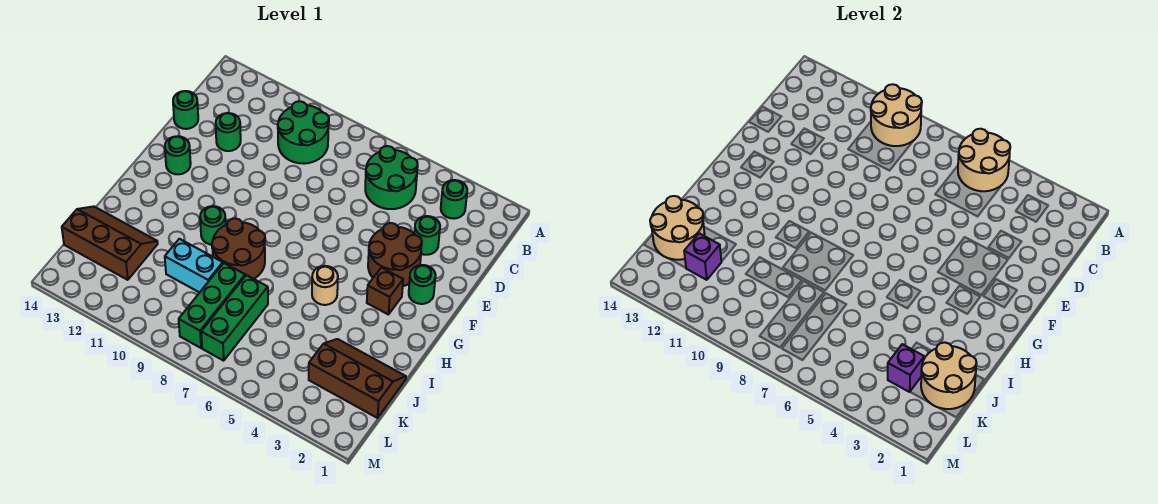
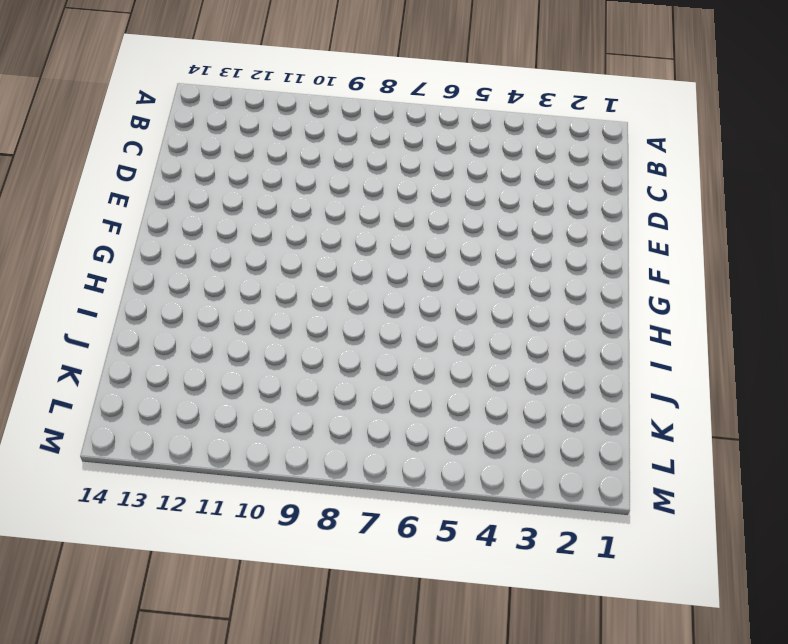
none -> green round brick B3 level 1
none -> green round brick B5:C6 level 1
none -> green round brick B9:C10 level 1

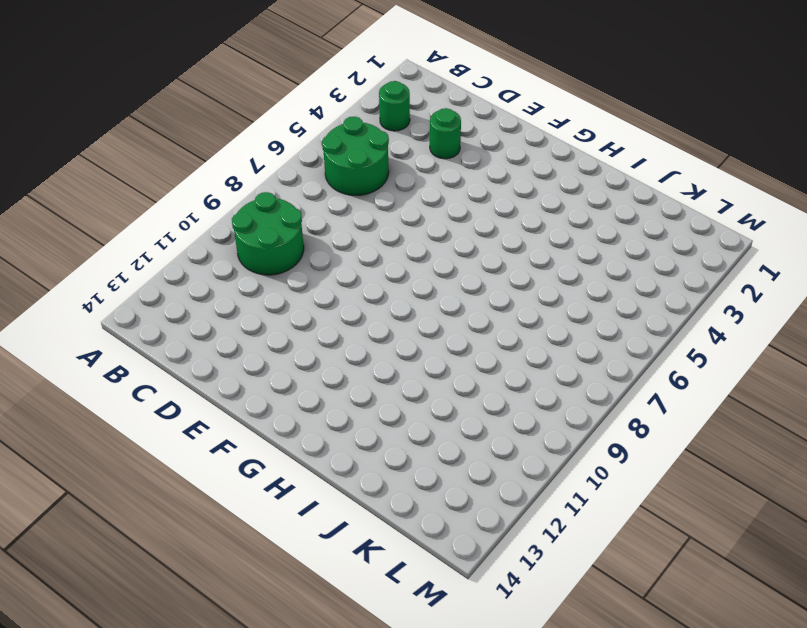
none -> green round brick D12 level 1
none -> green round brick D14 level 1
none -> brown round brick E3:F4 level 1

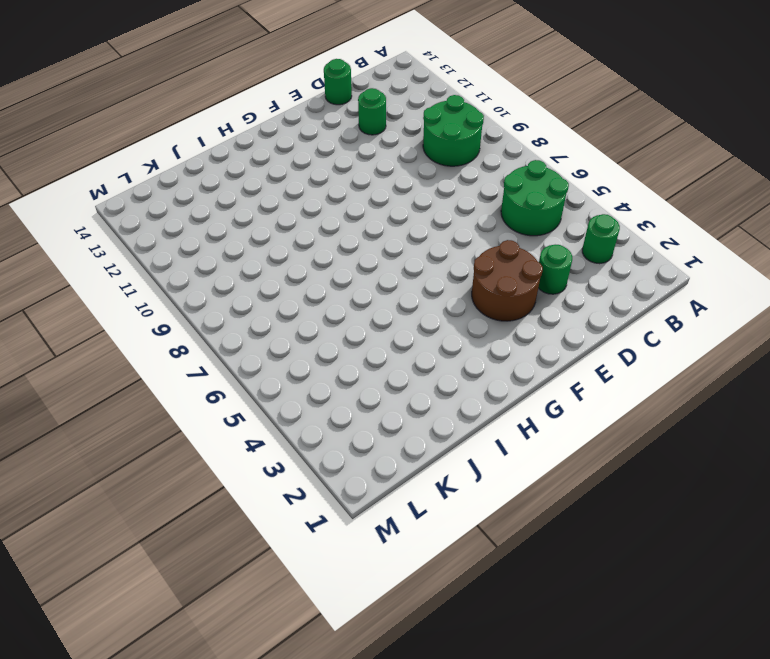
none -> green round brick F2 level 1
none -> green round brick F13 level 1
none -> brown brick G3 level 1

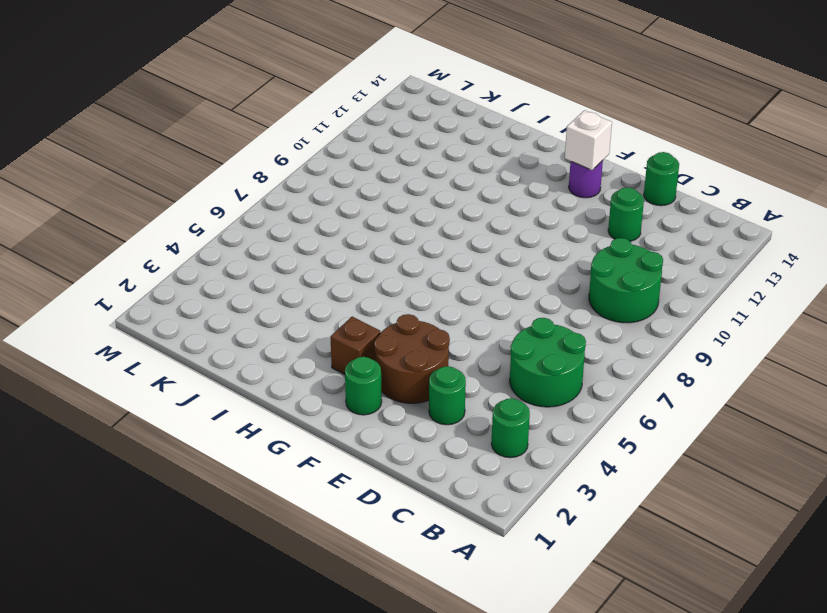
purple round brick F13 level 1 -> green round brick F13 level 1
white brick F13 level 2 -> none
none -> tan round brick H5 level 1
none -> brown round brick H8:I9 level 1
none -> green round brick H10 level 1

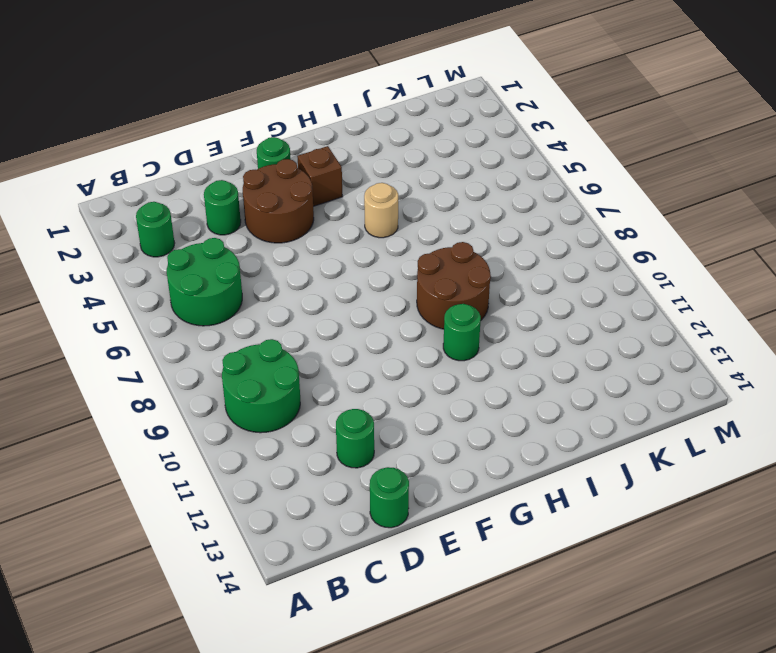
none -> green round brick F13 level 1
none -> brown slope J1:K3 level 1 top K
none -> green brick J7:L7 level 1

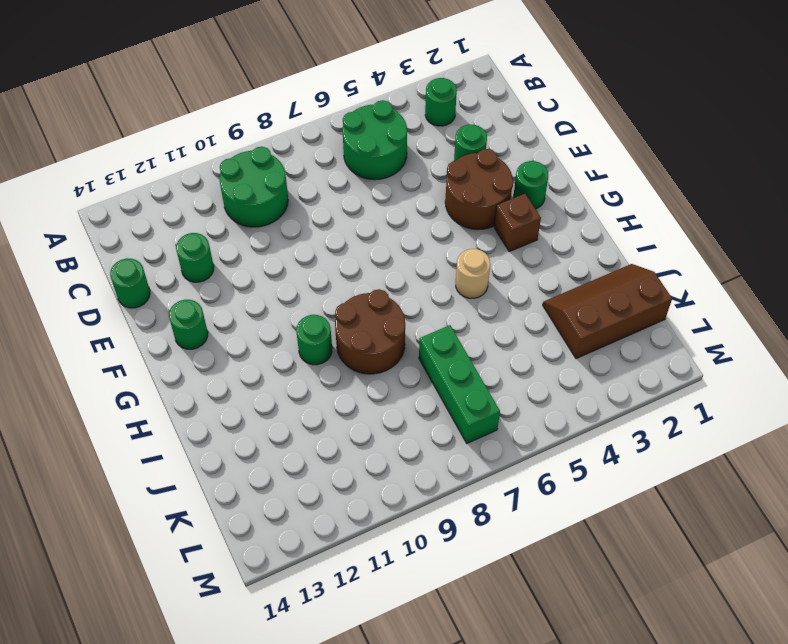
none -> green brick J8:L8 level 1
none -> cyan brick J9:J10 level 1
none -> brown slope J12:K14 level 1 top K

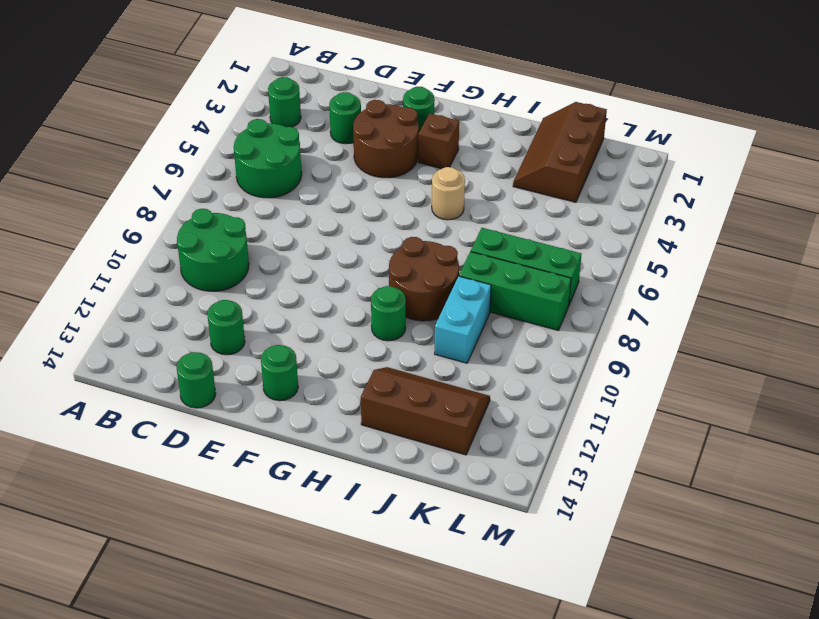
brown slope I12:K13 level 1 top 13 -> brown slope J12:K14 level 1 top K
none -> tan round brick A5:B6 level 2
none -> tan round brick A9:B10 level 2
none -> tan round brick J1:K2 level 2

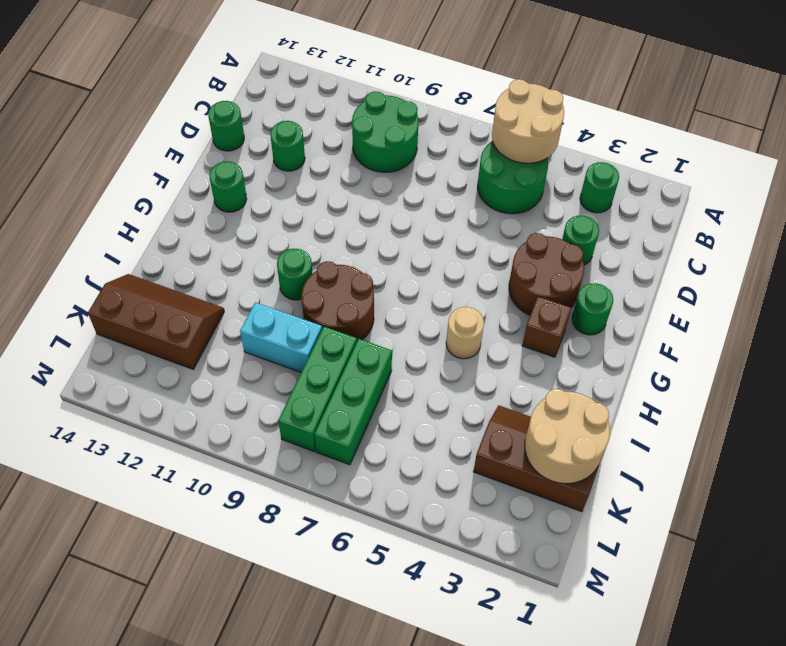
none -> tan round brick A9:B10 level 2
none -> tan round brick J13:K14 level 2
none -> purple brick K3 level 2

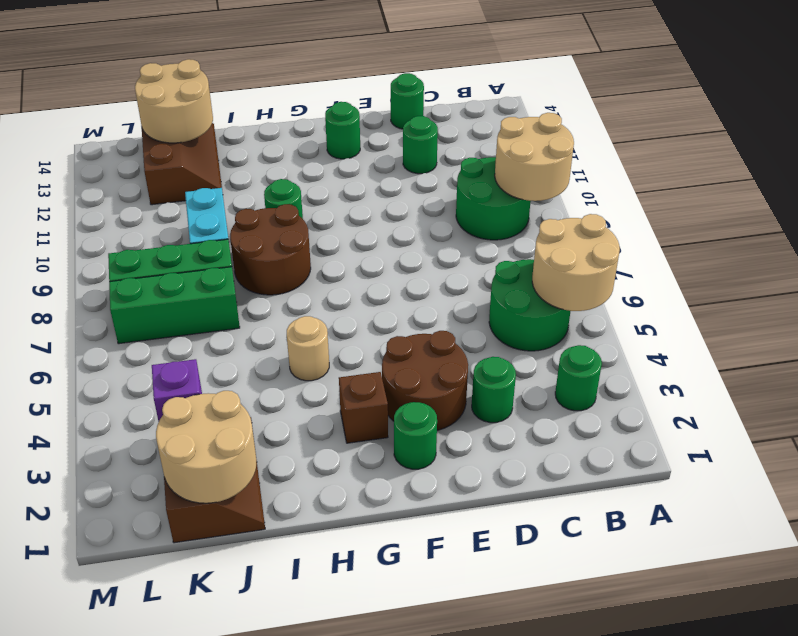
none -> purple brick K12 level 2

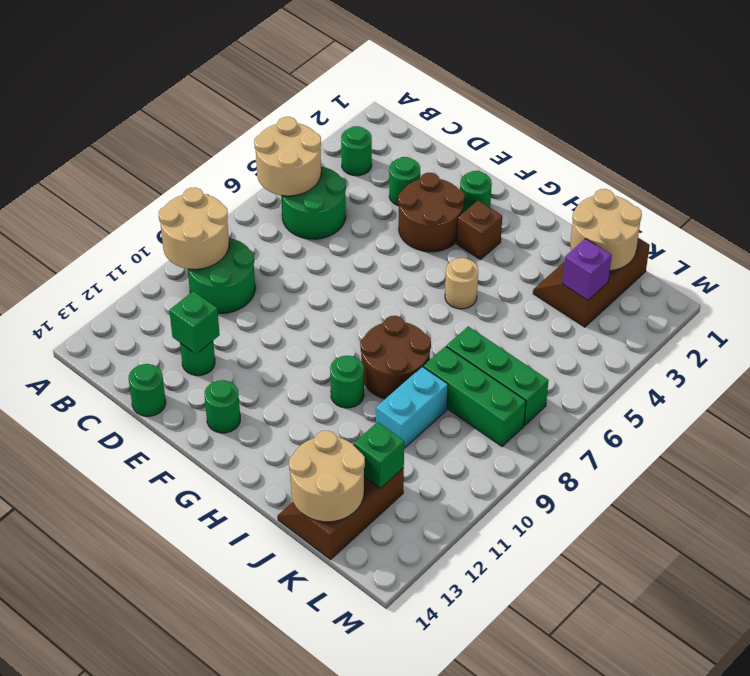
green brick D12 level 2 -> none
green brick K12 level 2 -> purple brick K12 level 2

